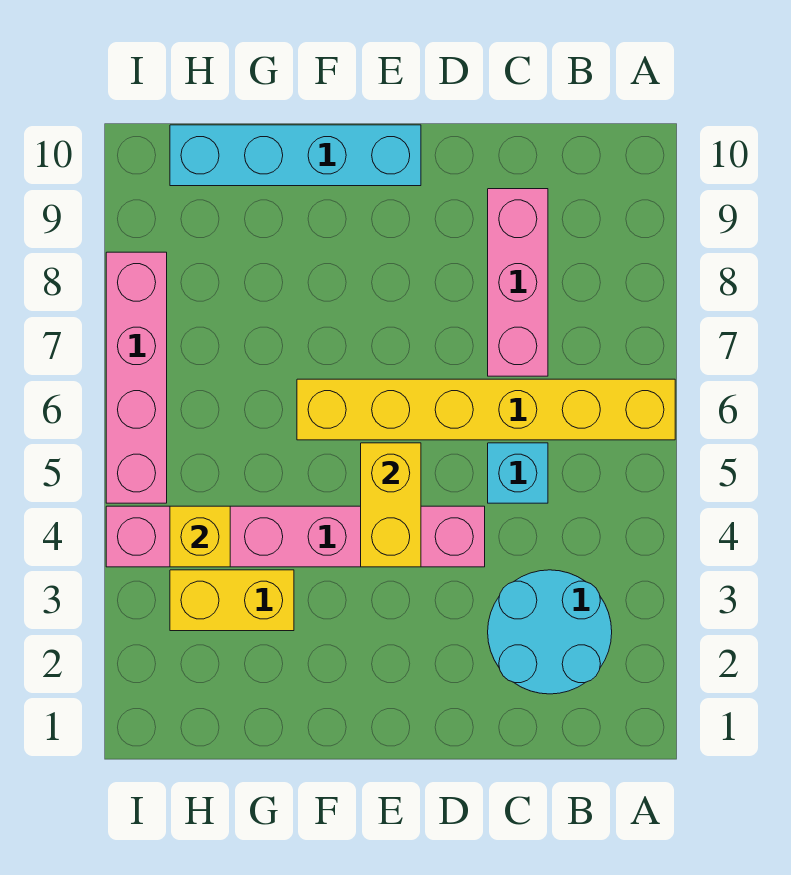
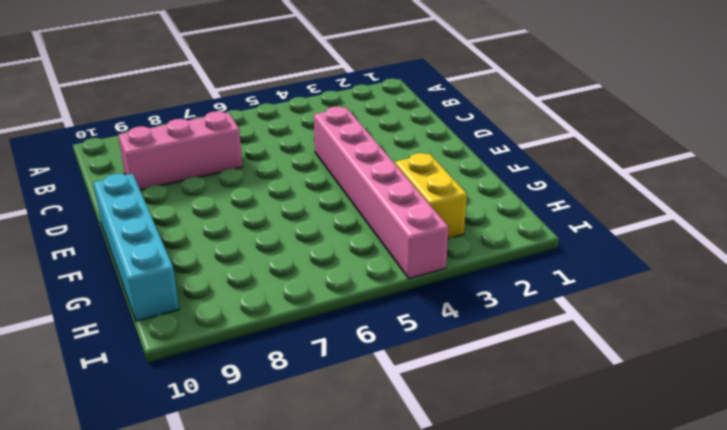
none -> yellow brick A6:F6 level 1
none -> cyan round brick B2:C3 level 1

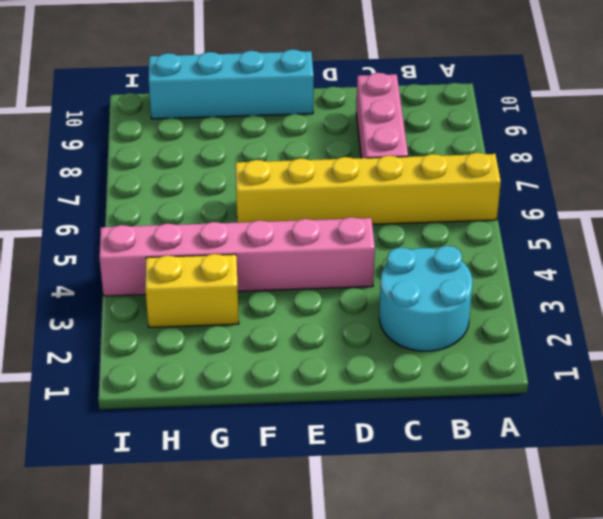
none -> cyan brick C5 level 1
none -> pink brick I5:I8 level 1

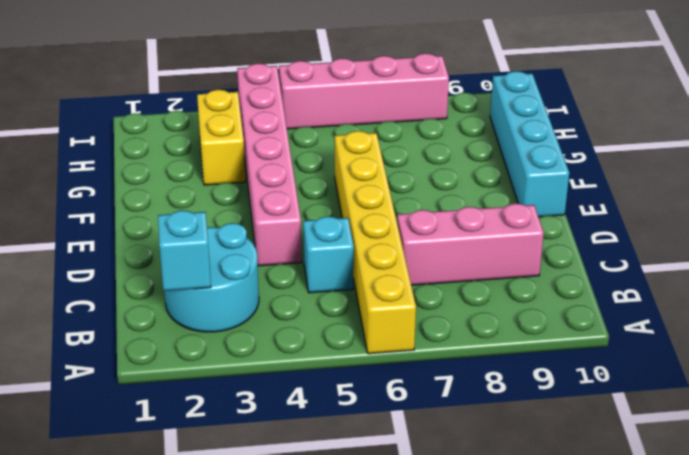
cyan brick B2 level 2 -> none
none -> yellow brick E4:E5 level 2
none -> yellow brick H4 level 2

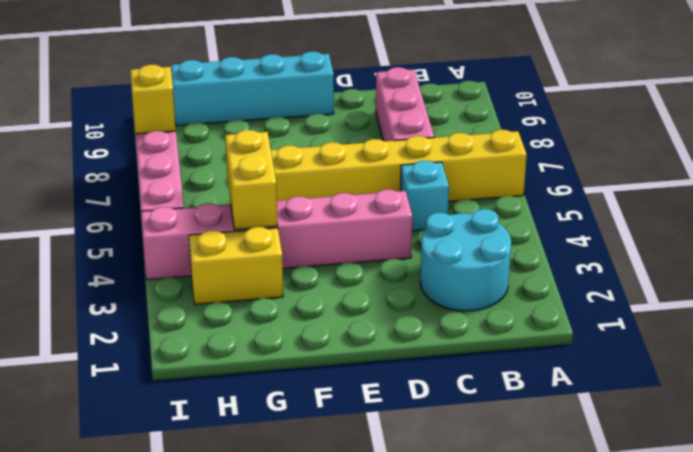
yellow brick G4:G5 level 2 -> yellow brick E4:E5 level 2
yellow brick I8 level 2 -> yellow brick H4 level 2

